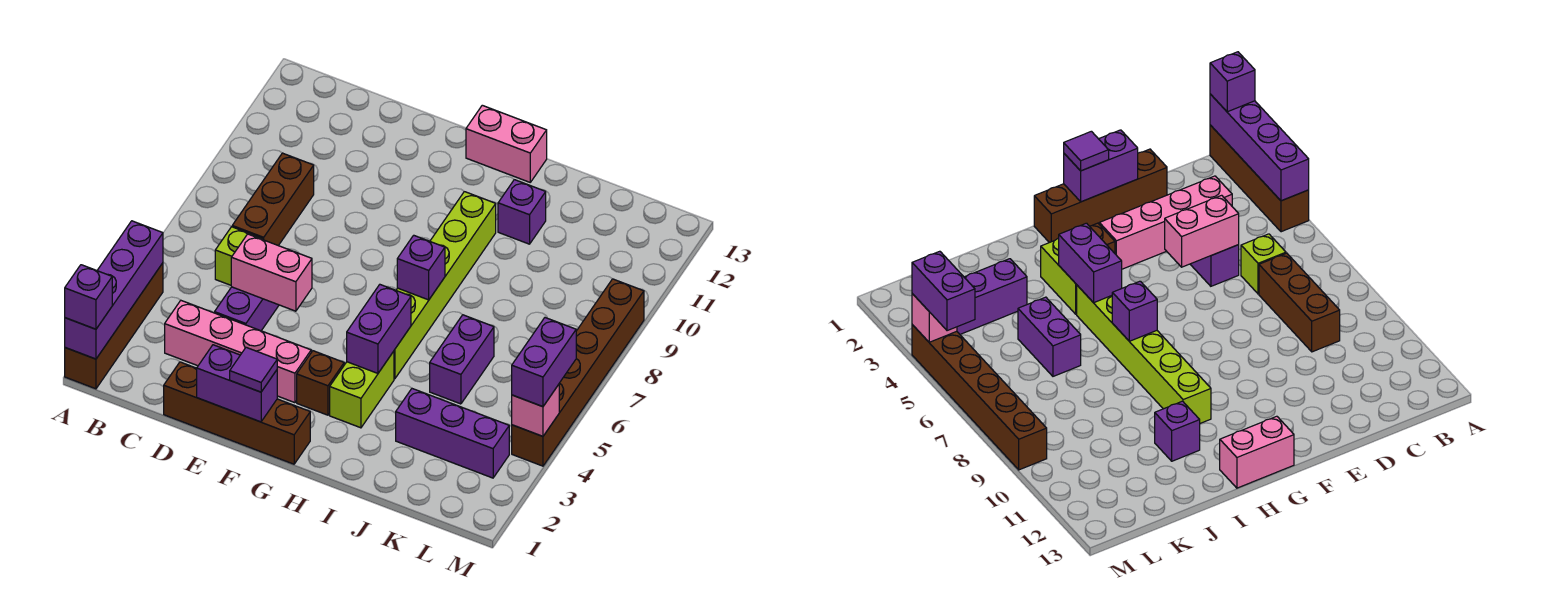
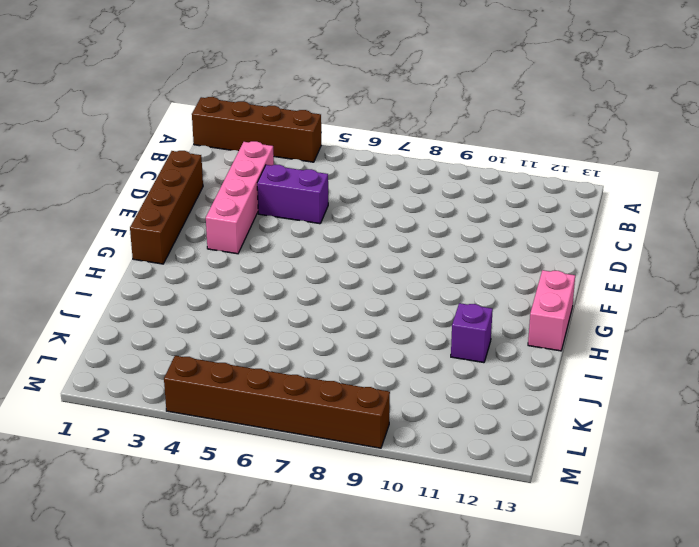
none -> lime brick C6 level 1
none -> brown brick C7:C9 level 1
none -> brown brick G3 level 1

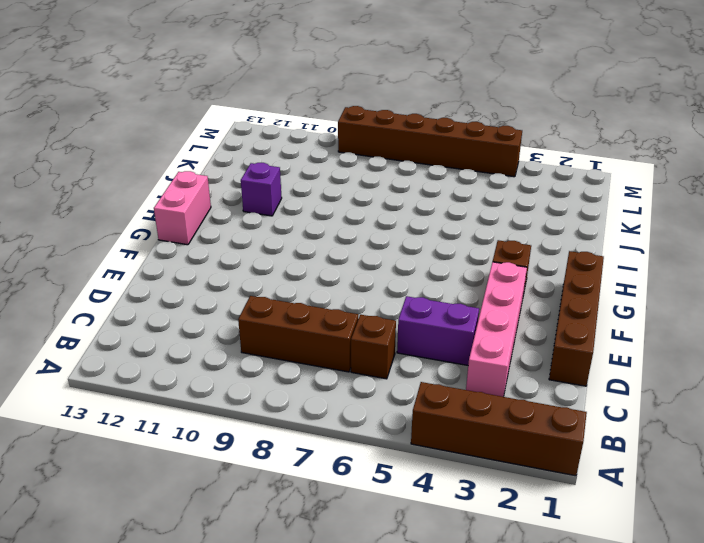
brown brick C6 level 1 -> lime brick C6 level 1
none -> lime brick H3:H4 level 1
none -> lime brick H5:H10 level 1
none -> purple brick J3:L3 level 1

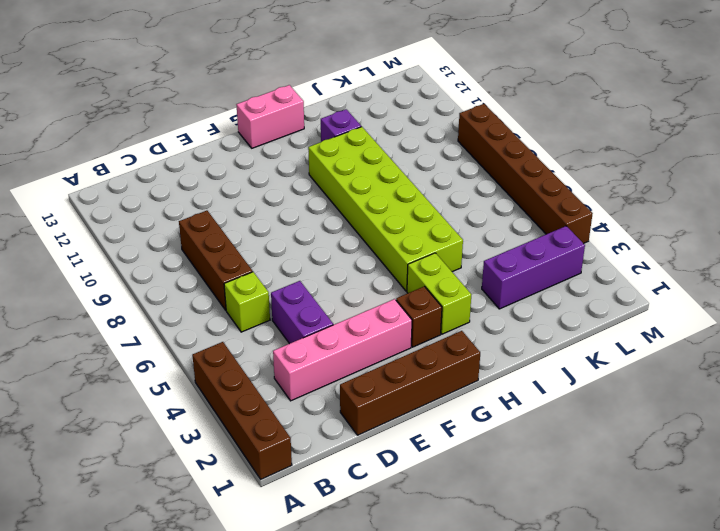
lime brick H5:I10 level 1 -> lime brick H5:H10 level 1
none -> purple brick J5:J6 level 1
none -> purple brick A1:A4 level 2
none -> pink brick D5:E5 level 2

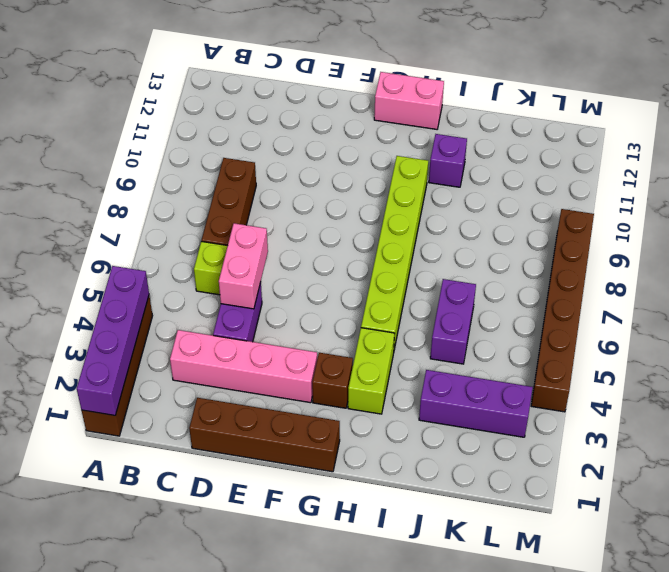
pink brick D5:D6 level 2 -> pink brick D5:E5 level 2
none -> purple brick E1:F1 level 2
none -> purple brick H4:H5 level 2
none -> purple brick H7 level 2

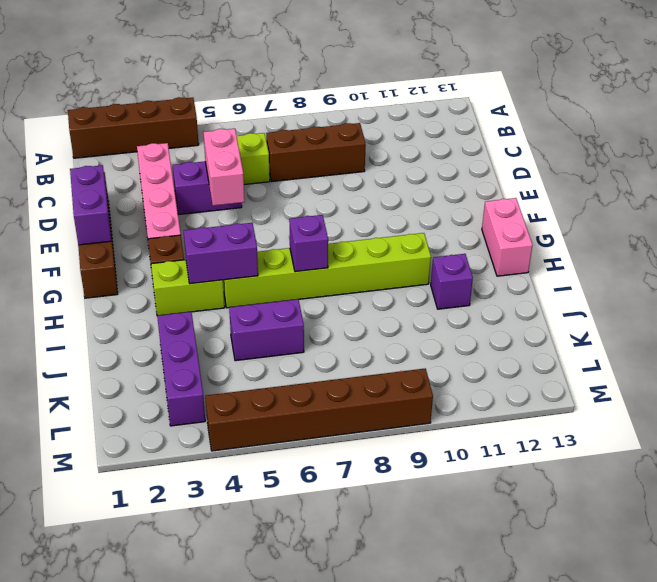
none -> purple brick A1:A4 level 2
none -> pink brick M4 level 2
none -> purple brick A1 level 3

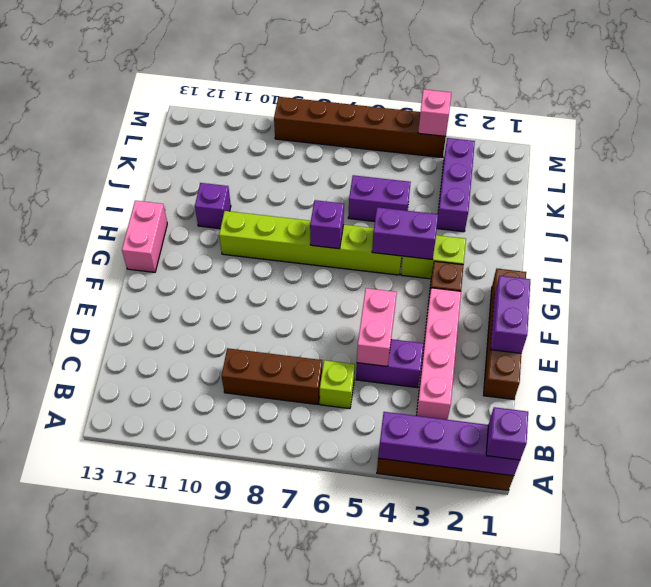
none -> purple tile F1 level 3
none -> purple brick M4:M5 level 3

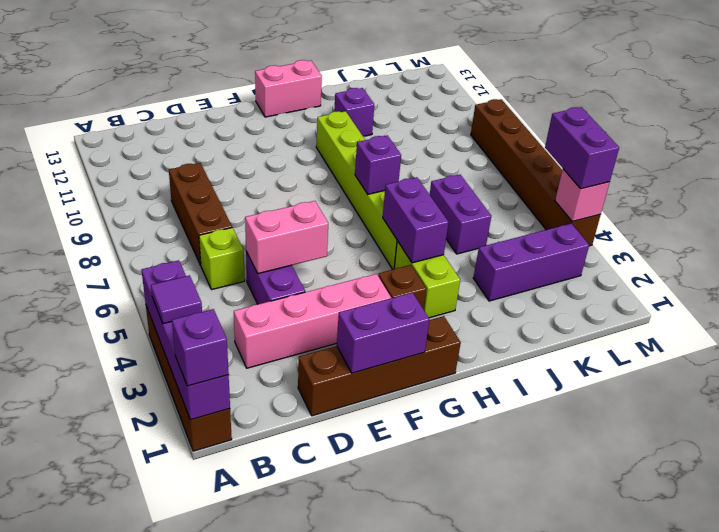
purple tile A3 level 3 -> purple tile F1 level 3

